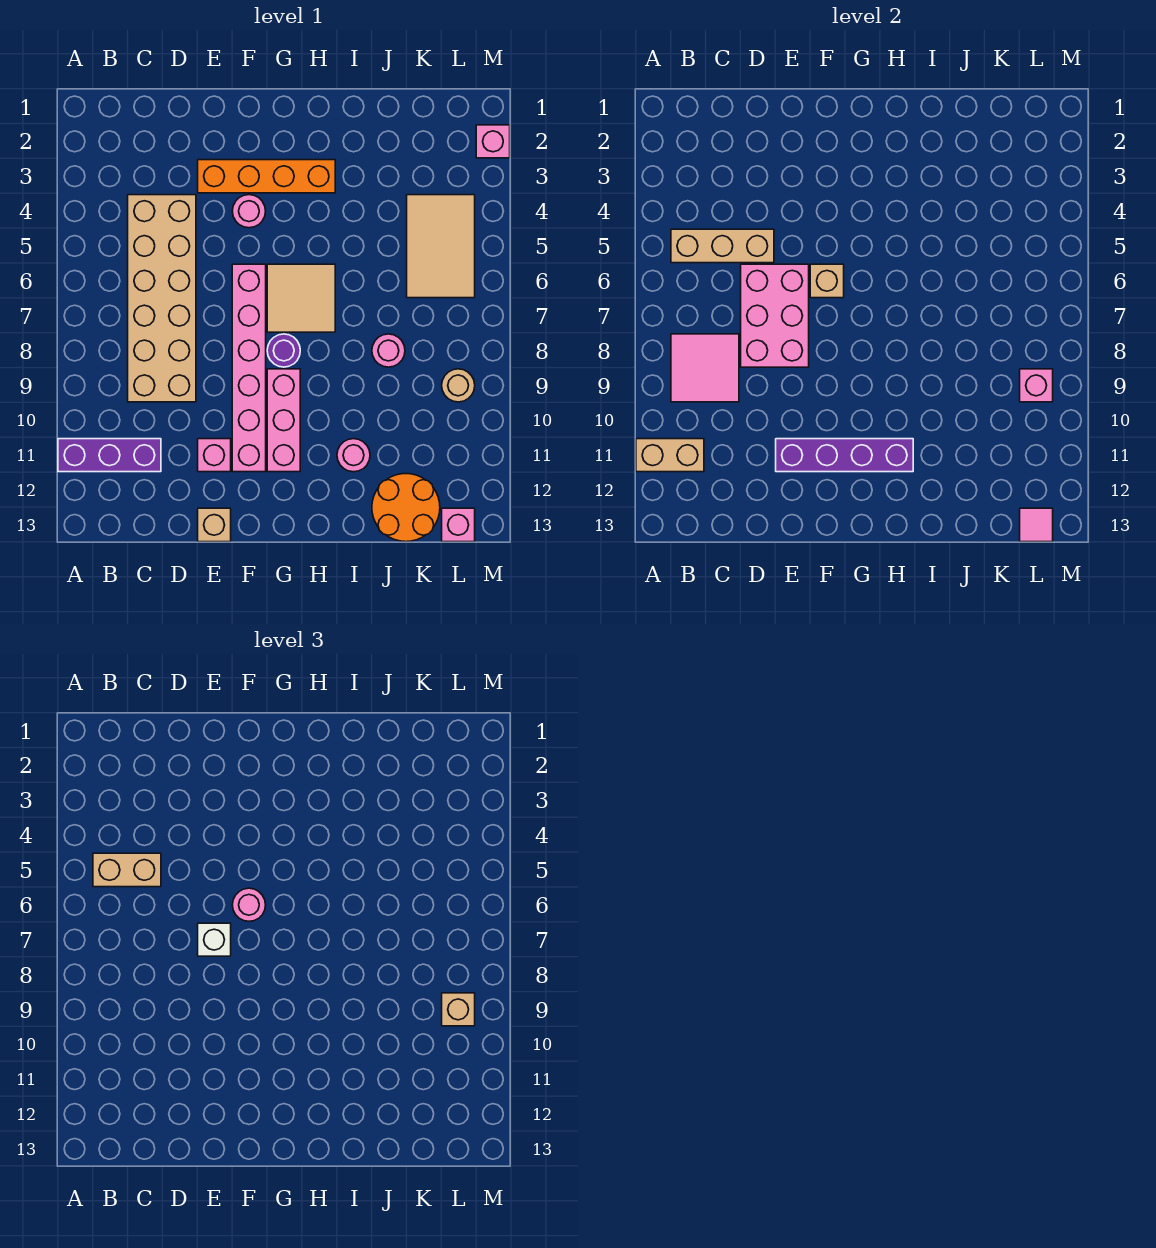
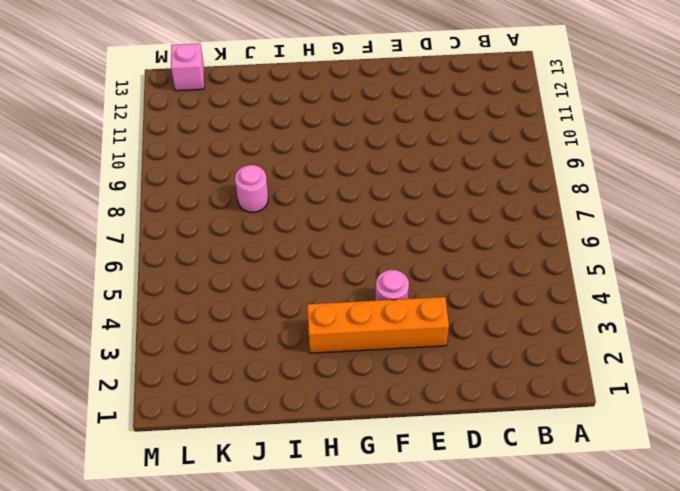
none -> purple brick A11:C11 level 1
none -> tan brick C4:D9 level 1
none -> pink brick E11 level 1

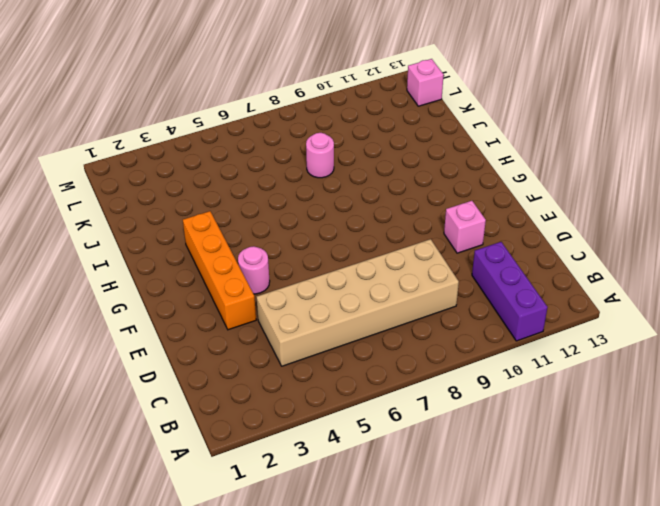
none -> tan brick E13 level 1
none -> pink brick F6:F11 level 1
none -> tan tile G6:H7 level 1

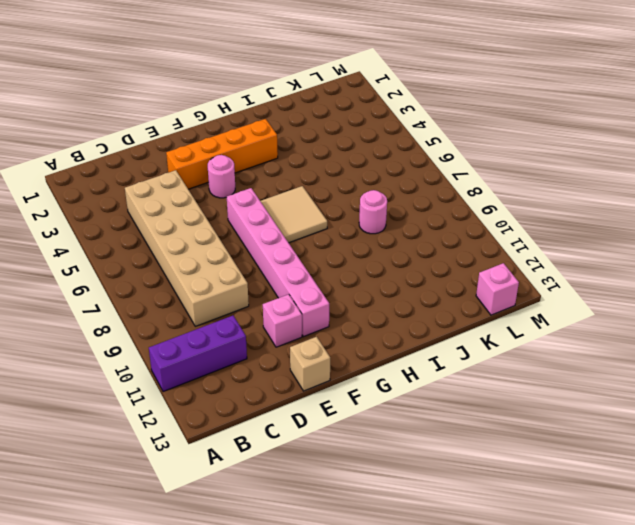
none -> purple round brick G8 level 1
none -> pink brick G9:G11 level 1
none -> pink round brick I11 level 1

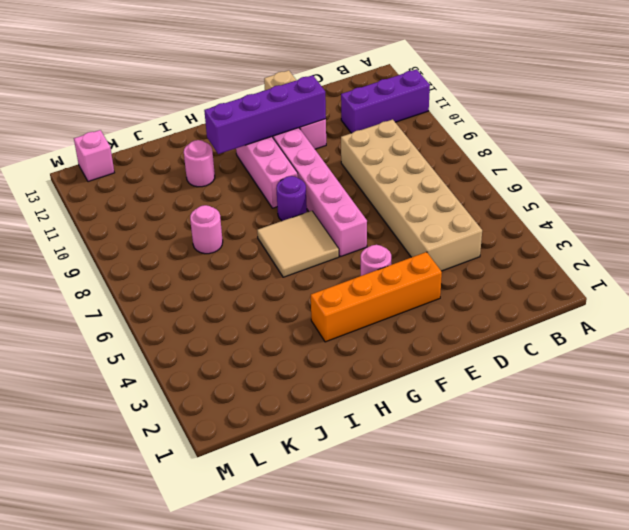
none -> orange round brick J12:K13 level 1
none -> tan tile K4:L6 level 1
none -> tan round brick L9 level 1

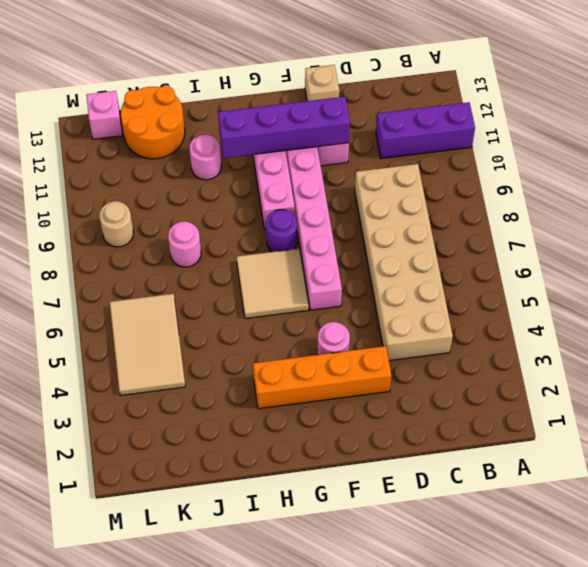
none -> pink brick M2 level 1
none -> tan brick A11:B11 level 2
none -> tan brick B5:D5 level 2

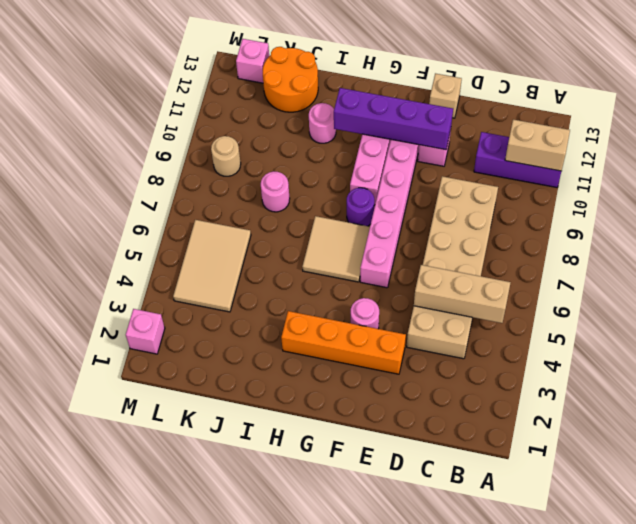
none -> pink tile B8:C9 level 2
none -> pink brick D6:E8 level 2
none -> tan brick F6 level 2

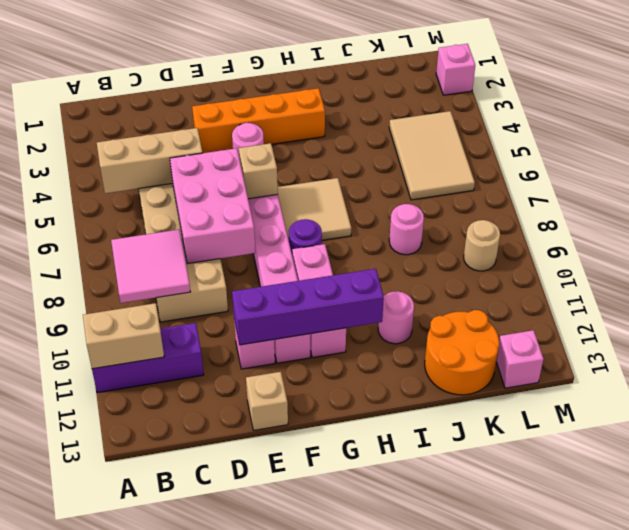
none -> pink brick L9 level 2
none -> pink tile L13 level 2
none -> tan brick B5:C5 level 3

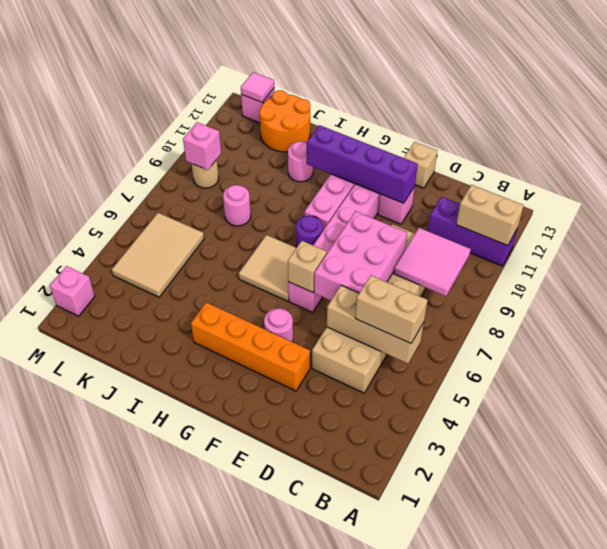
none -> white brick E7 level 3
none -> pink round brick F6 level 3
none -> tan brick L9 level 3

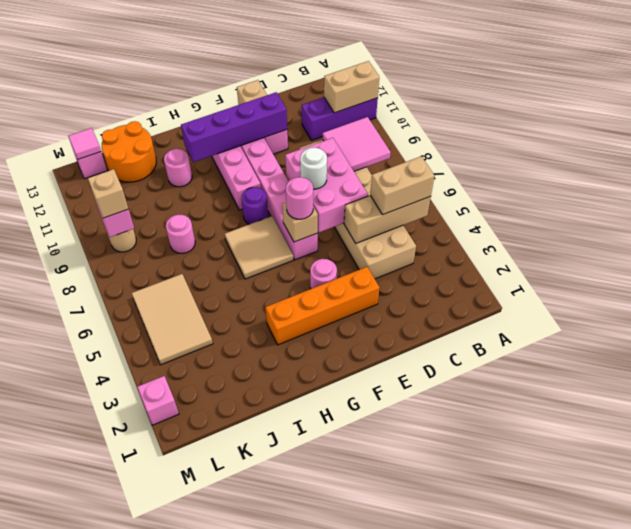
white round brick E7 level 3 -> white brick E7 level 3

